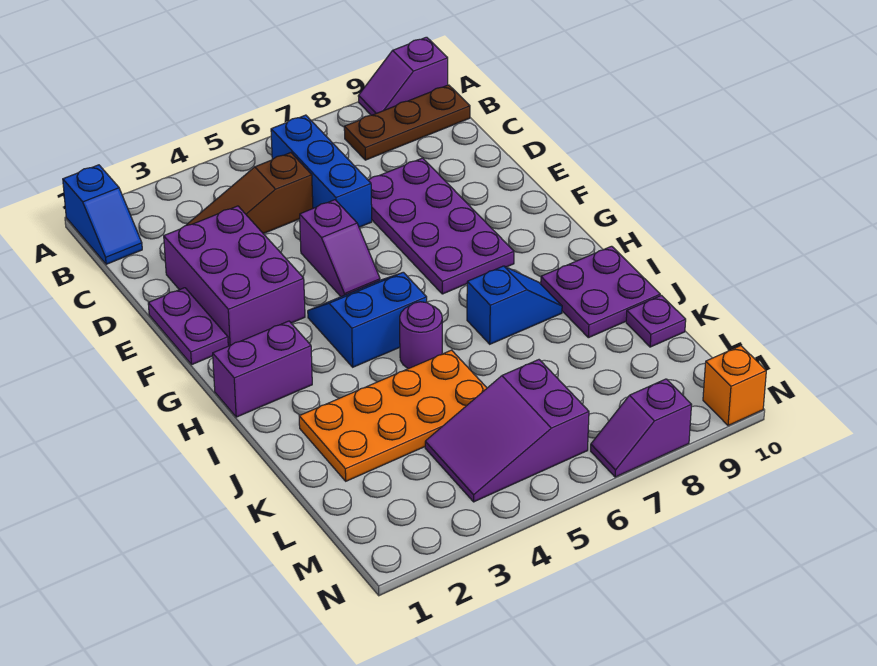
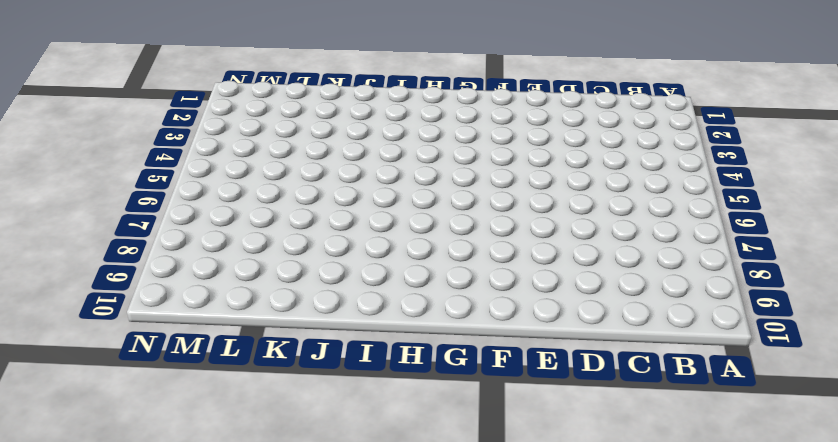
none -> blue slope A1:B1 level 1 top A
none -> purple slope A9:A10 level 1 top 10
none -> blue brick B6:D6 level 1

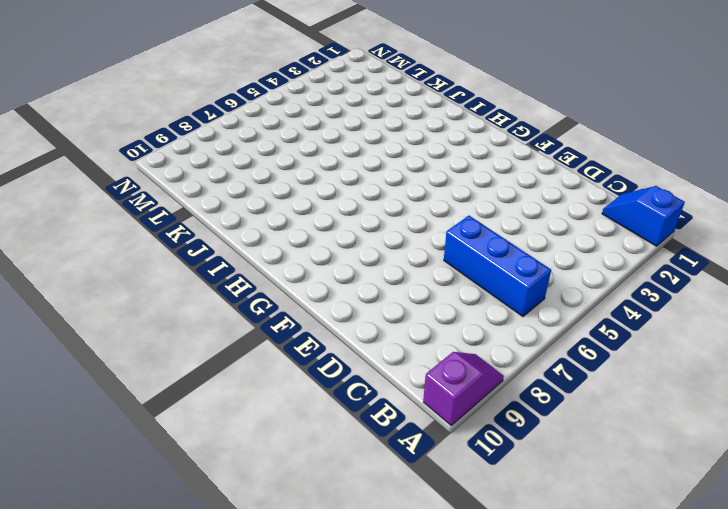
none -> brown plate B8:B10 level 1
none -> brown slope C3:C5 level 1 top 5
none -> purple brick D2:F3 level 1

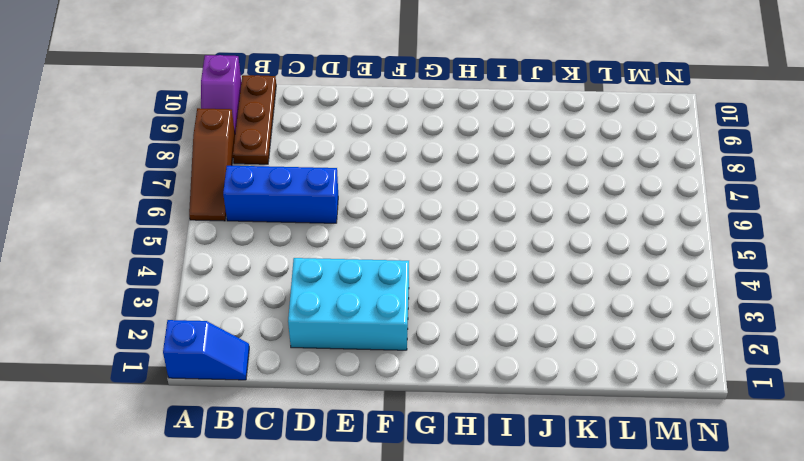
brown slope A6:A8 level 1 top 8 -> brown slope C3:C5 level 1 top 5
cyan brick D2:F3 level 1 -> purple brick D2:F3 level 1
none -> purple plate D7:G8 level 1
none -> purple plate E1:F1 level 1
none -> purple slope E5:F5 level 1 top E

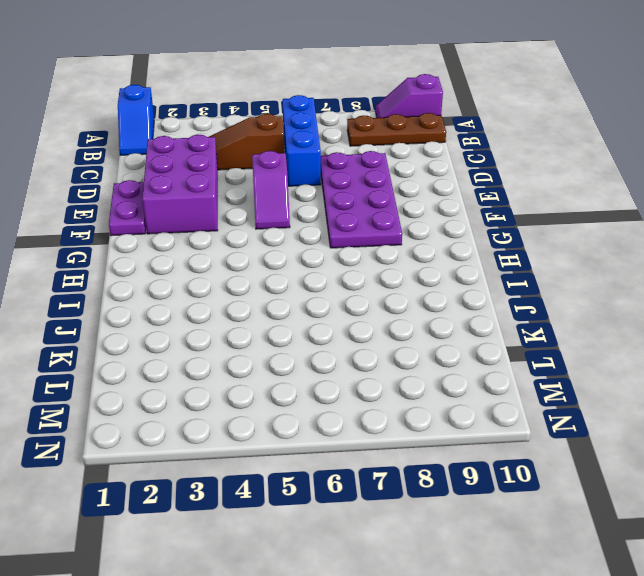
none -> blue slope G4:H5 level 1 top H
none -> purple brick H1:H2 level 1
none -> purple round brick I5 level 1

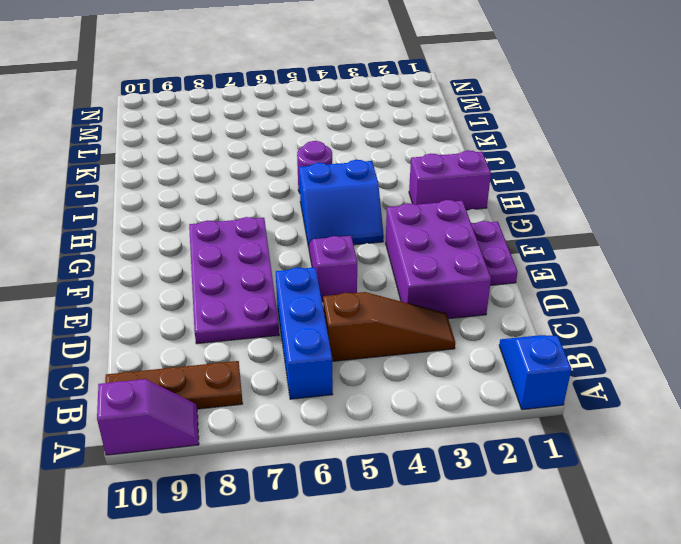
none -> blue slope I7:I8 level 1 top 7
none -> purple plate I9:J10 level 1
none -> orange plate J2:K5 level 1

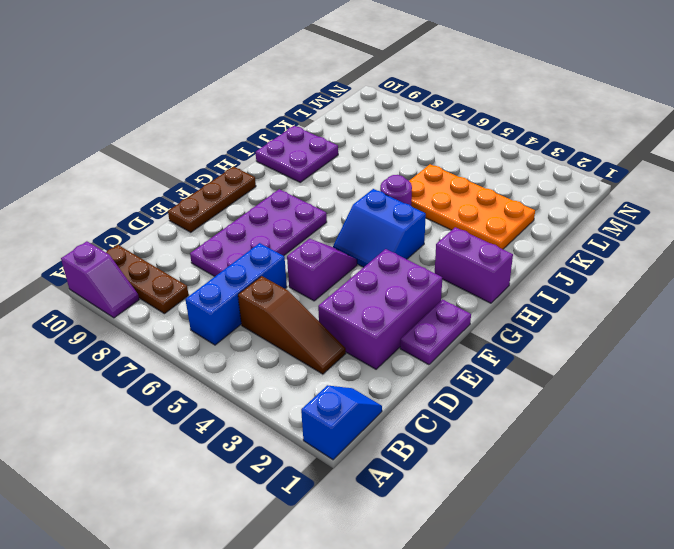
brown plate E10:G10 level 1 -> none
none -> blue slope I7:I8 level 1 top 7
none -> purple plate K10 level 1
none -> purple slope L4:M6 level 1 top 6

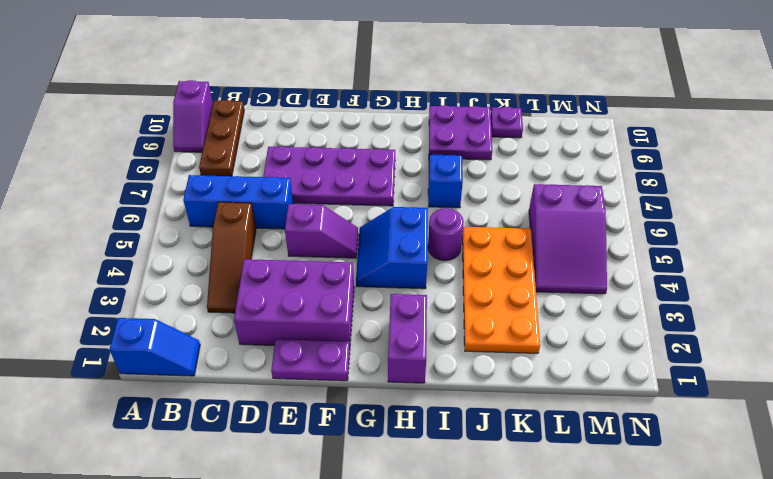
none -> purple slope N7:N8 level 1 top 8
none -> orange brick N10 level 1

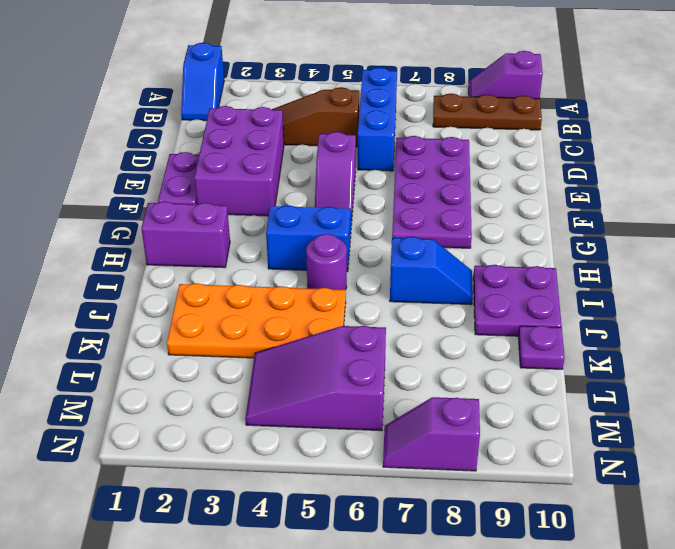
none -> orange brick N10 level 1

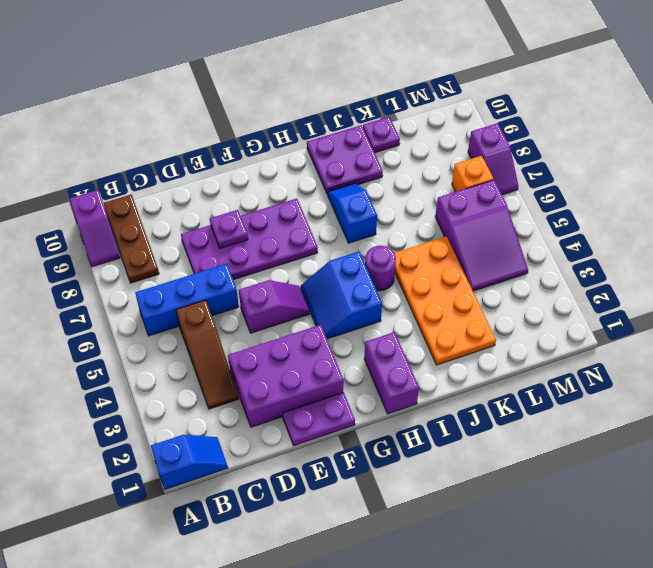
purple plate E8 level 2 -> none
orange brick M7 level 1 -> orange brick N10 level 1

